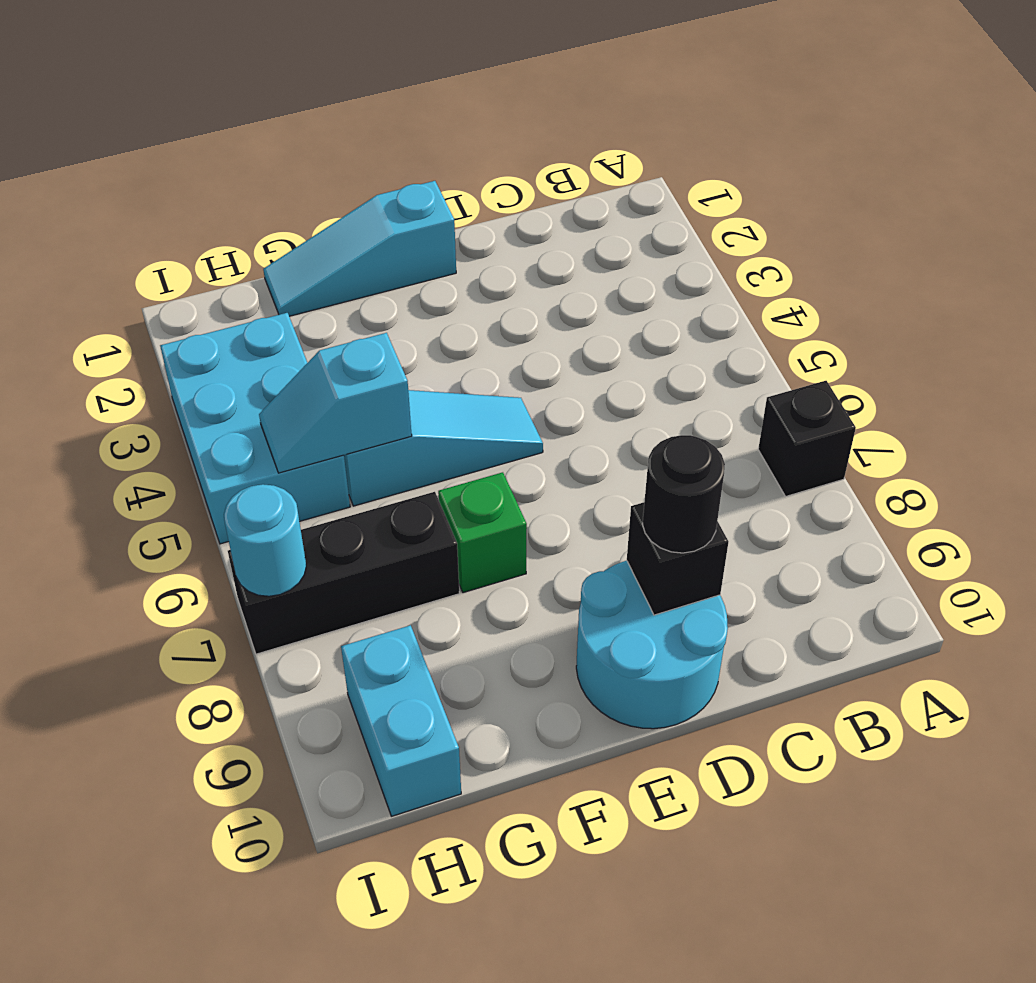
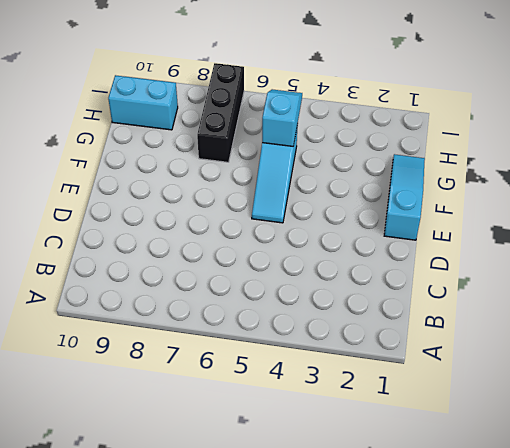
none -> black brick A7 level 1
none -> cyan round brick D9:E10 level 1
none -> green brick F7 level 1

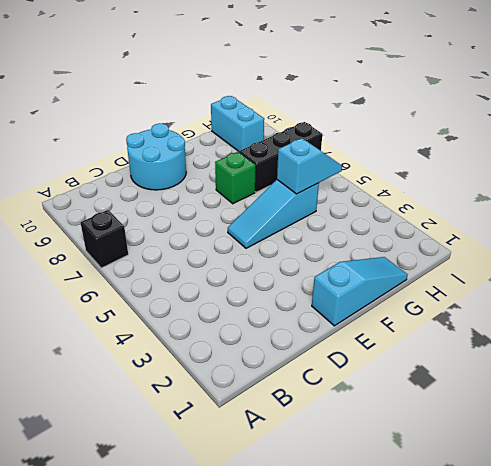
none -> cyan brick H3:I5 level 1
none -> black brick D9 level 2
none -> cyan round brick I7 level 2

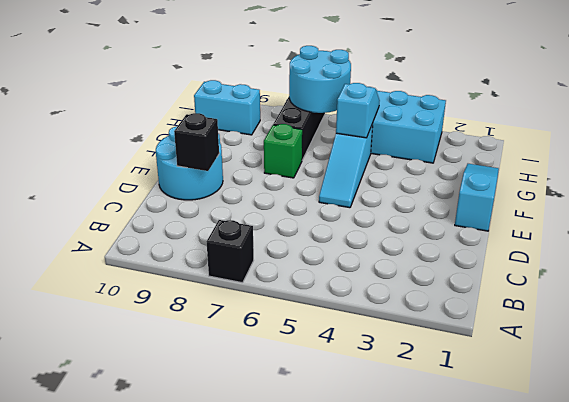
cyan round brick H6:I7 level 2 -> cyan round brick I7 level 2
none -> black round brick D9 level 3

